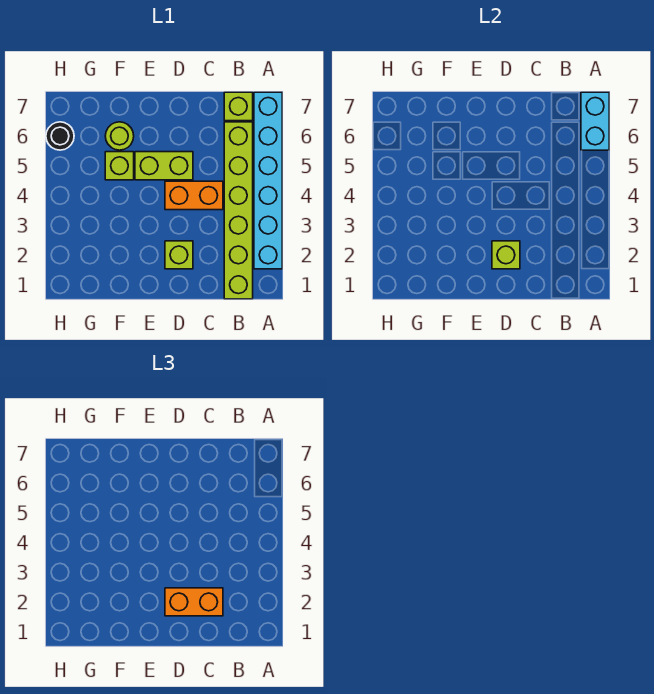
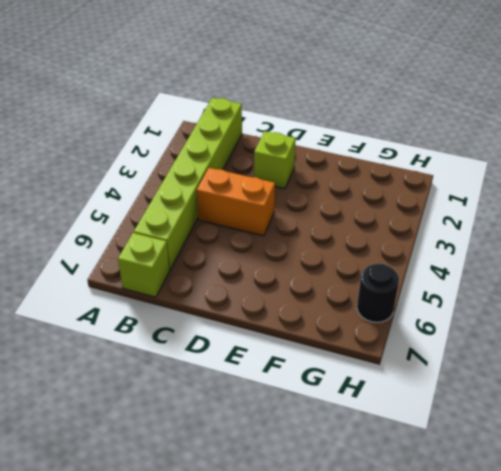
none -> cyan brick A2:A7 level 1
none -> lime brick D5:E5 level 1
none -> lime brick F5 level 1

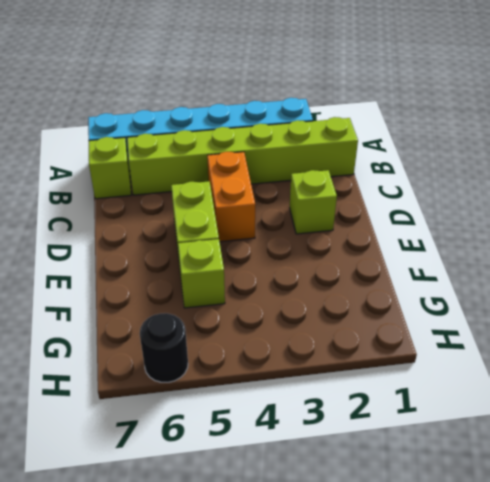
none -> lime round brick F6 level 1
none -> cyan brick A6:A7 level 2
none -> lime brick D2 level 2

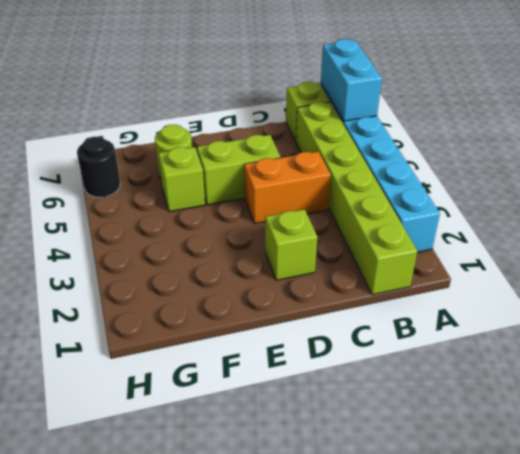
none -> lime brick D2 level 2
none -> orange brick C2:D2 level 3

